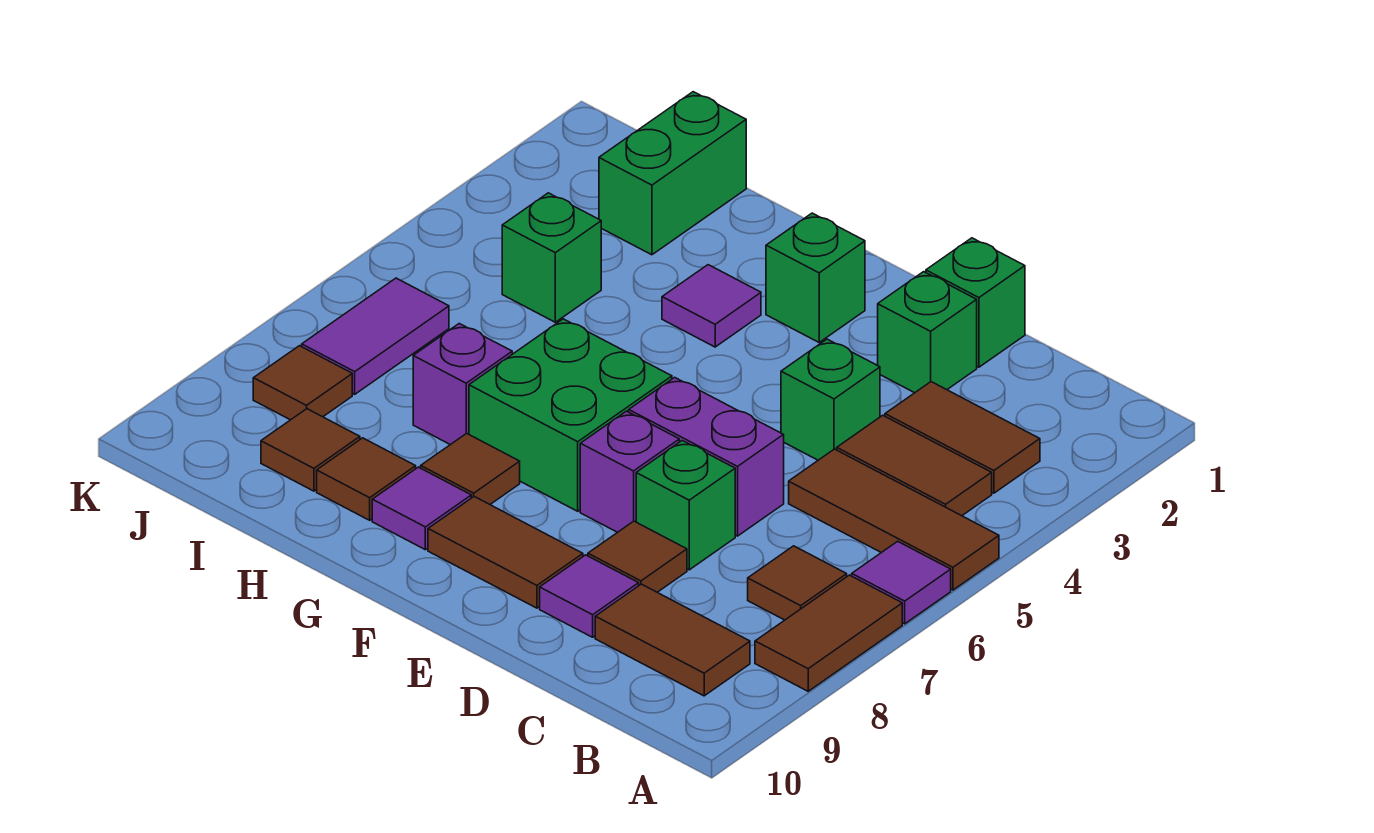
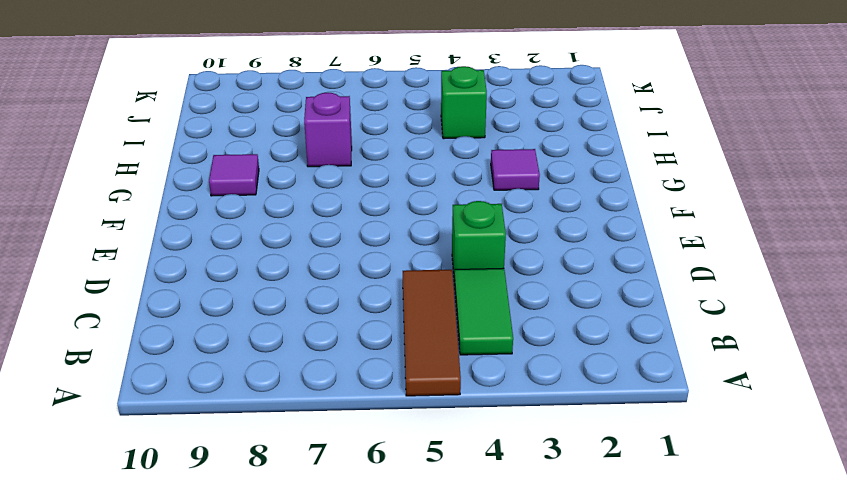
green tile B4:C4 level 1 -> brown tile B4:C4 level 1
none -> purple tile A6 level 1
none -> brown tile A7:A8 level 1
none -> brown tile B3:C3 level 1

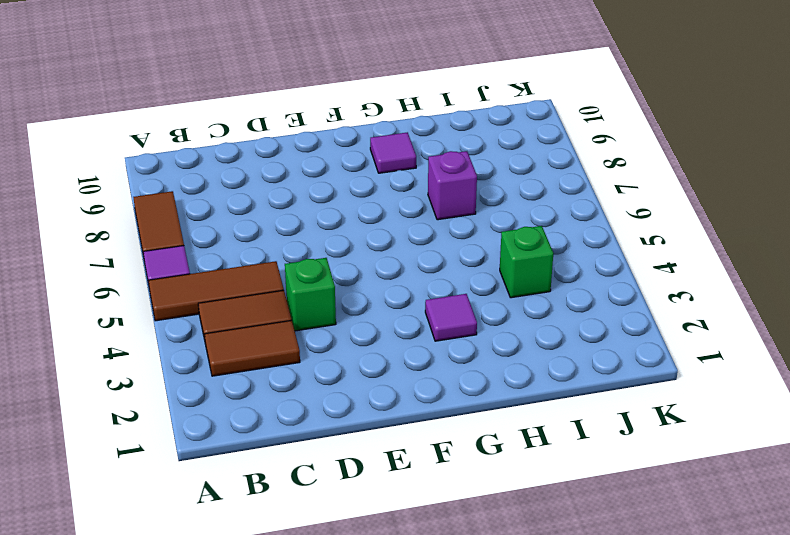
none -> brown tile B7 level 1
none -> brown tile B9:C9 level 1
none -> green brick D1 level 1

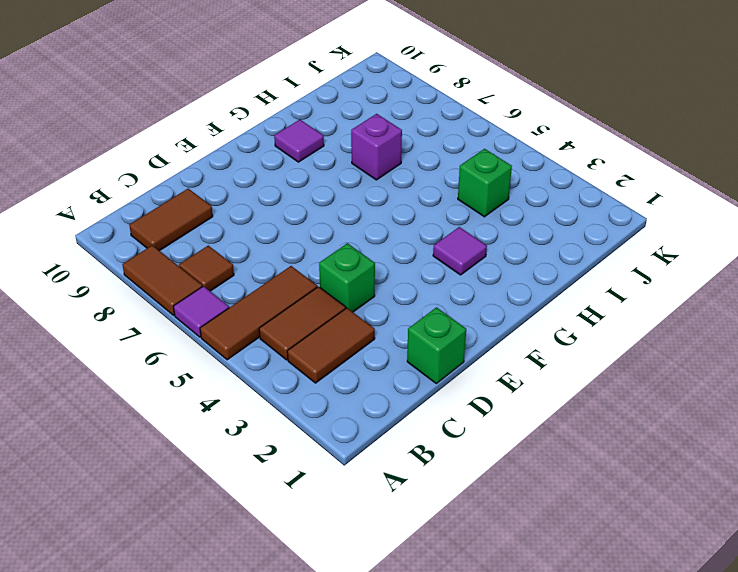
none -> green brick D2 level 1
none -> purple brick D6:E6 level 1
none -> green brick D7 level 1

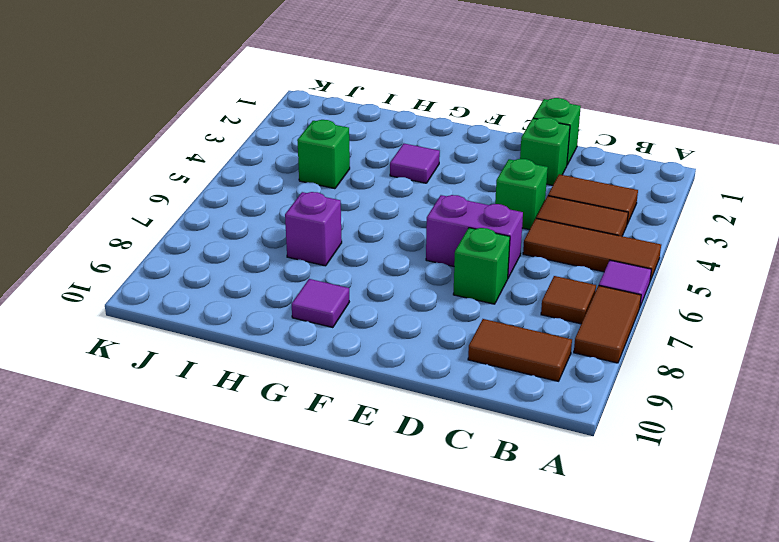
none -> brown tile D8 level 1
none -> purple tile D9 level 1
none -> purple brick E7 level 1

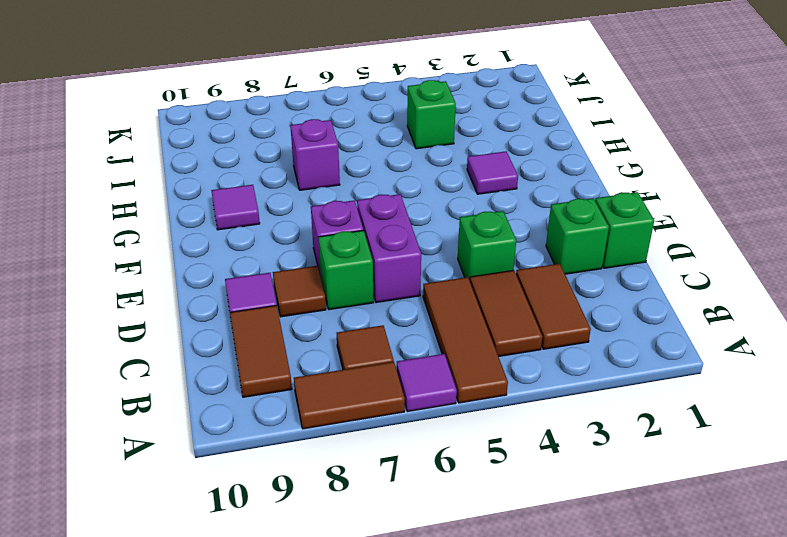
none -> brown tile E9:F9 level 1
none -> green brick F2 level 1
none -> green brick F6:G7 level 1

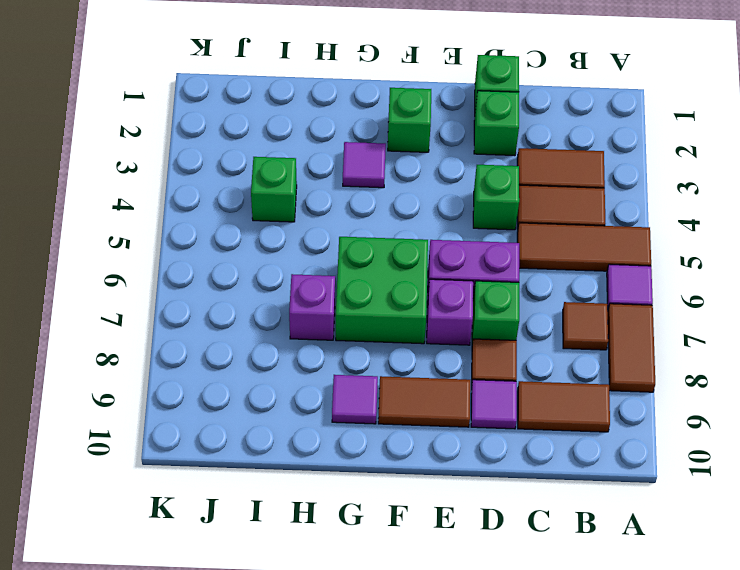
none -> brown tile G8 level 1
none -> brown tile H9 level 1
none -> green brick I1:I2 level 1

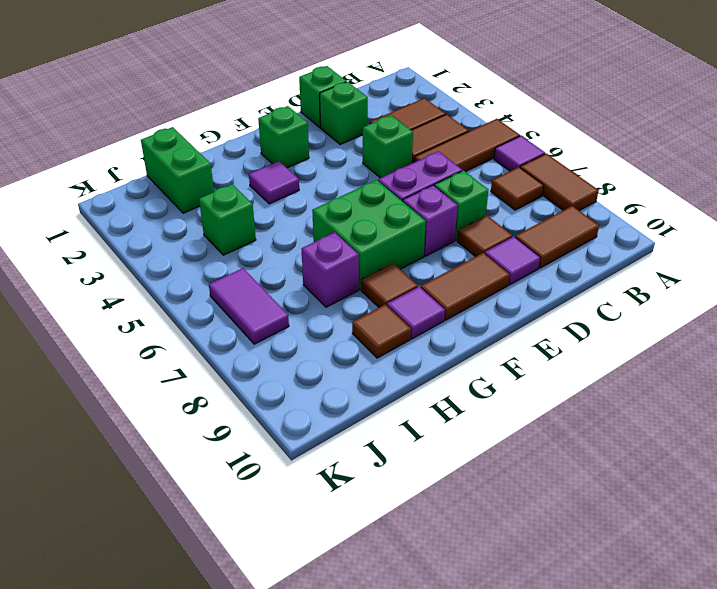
none -> brown tile I9 level 1
none -> brown tile J8 level 1

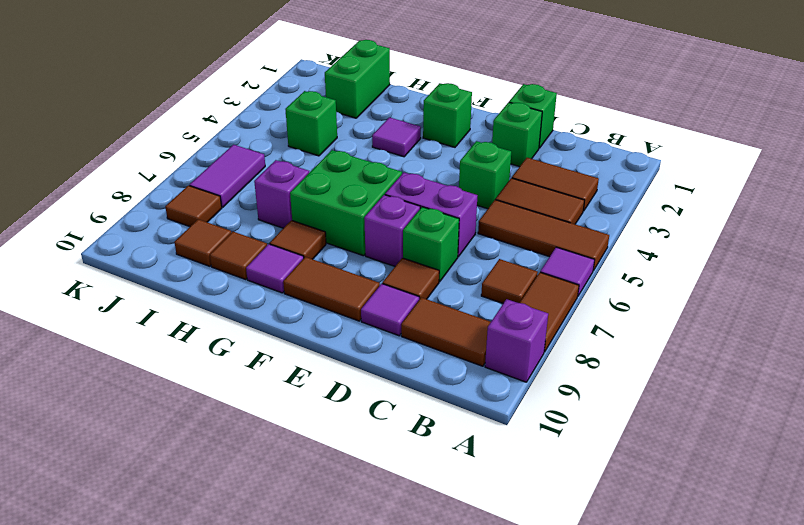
purple brick A9 level 1 -> none

